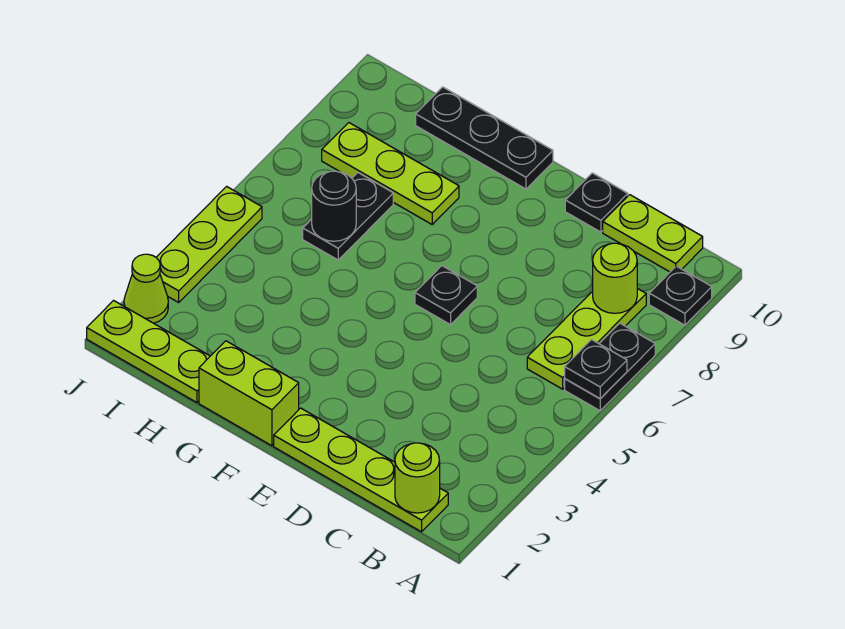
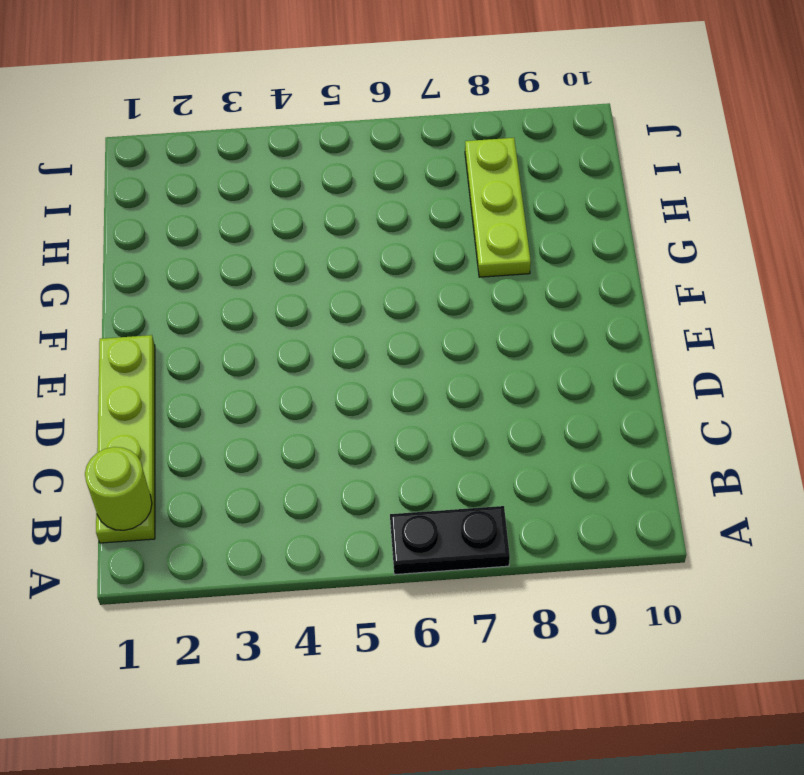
none -> black plate A9 level 1
none -> lime plate B6:B8 level 1
none -> lime plate B10:C10 level 1

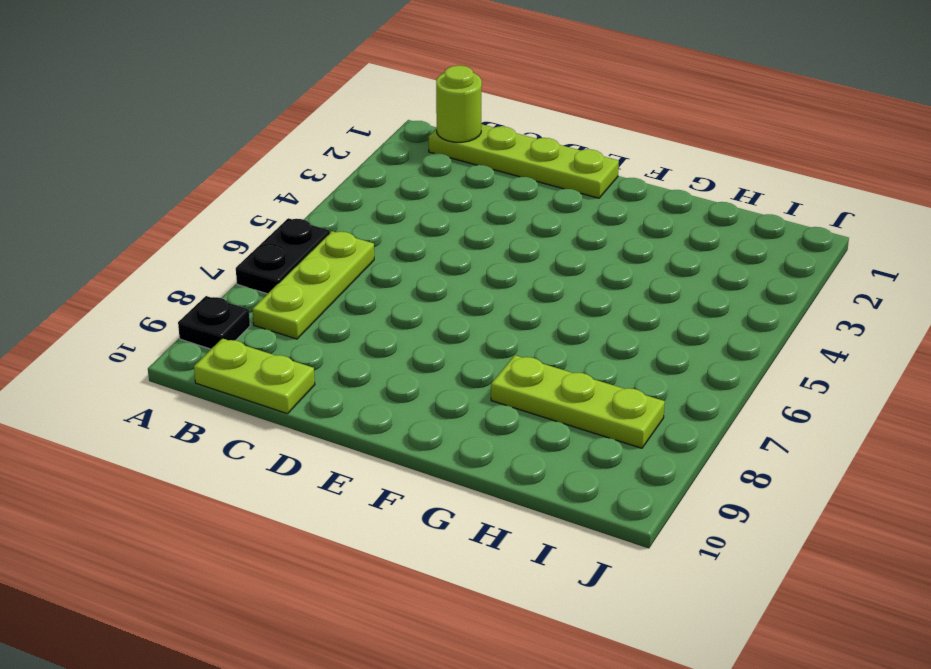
none -> black plate D10 level 1
none -> black plate E6 level 1
none -> lime brick F1:G1 level 1

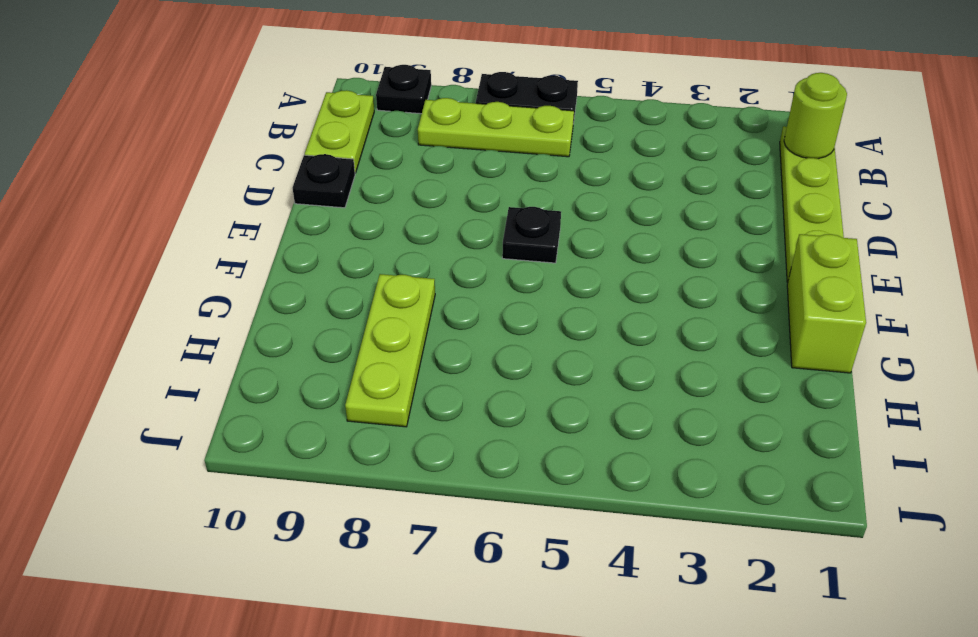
none -> black plate F10:H10 level 1
none -> lime plate H1:J1 level 1
none -> black plate H6:H7 level 1

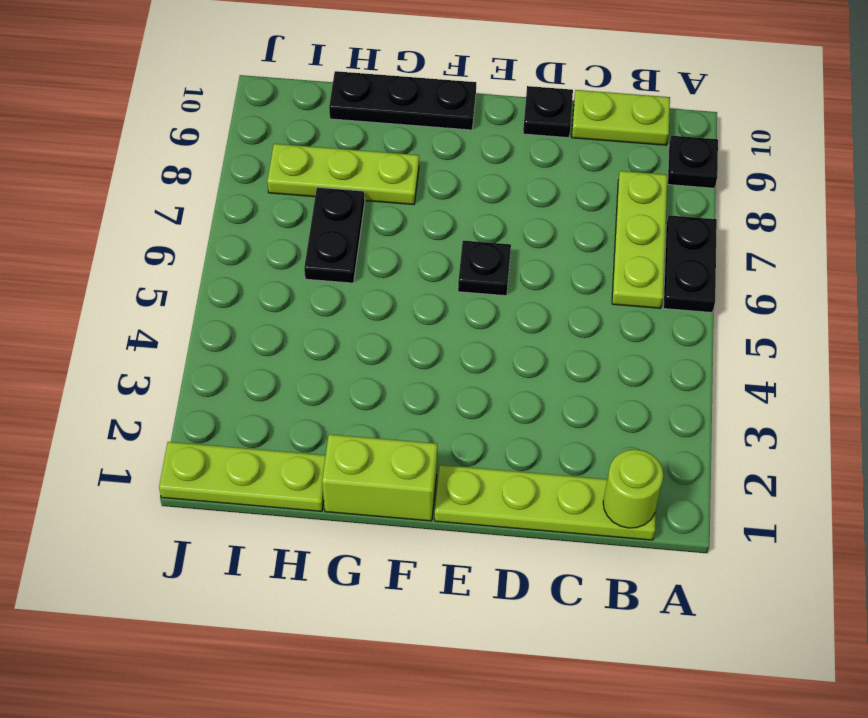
none -> lime cone J2 level 1
none -> lime plate J3:J5 level 1
none -> black plate A6 level 2

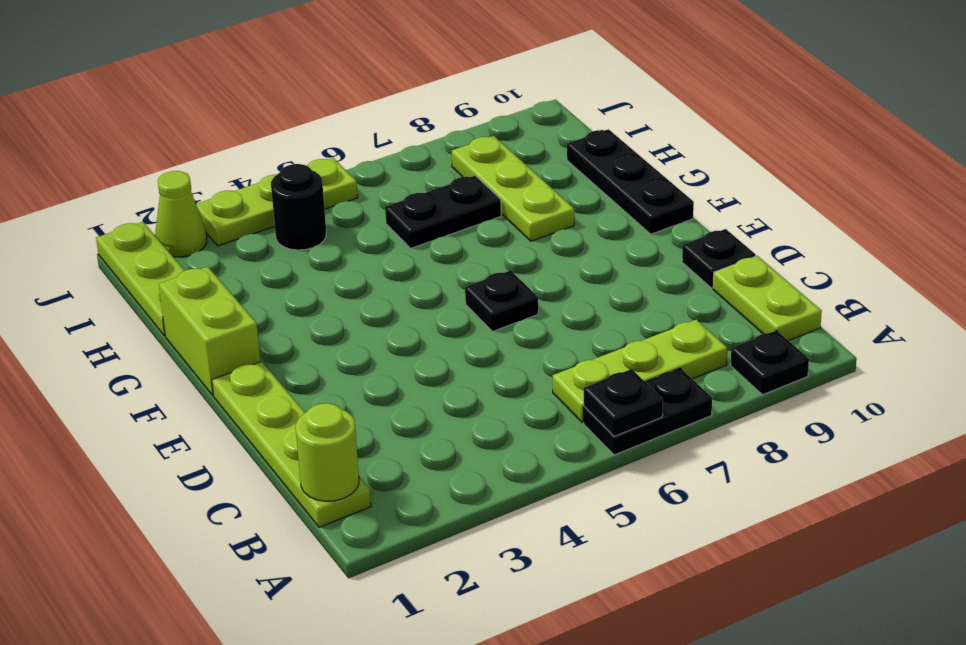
black round brick I4 level 1 -> black round brick H6 level 2
none -> lime round brick B8 level 2

